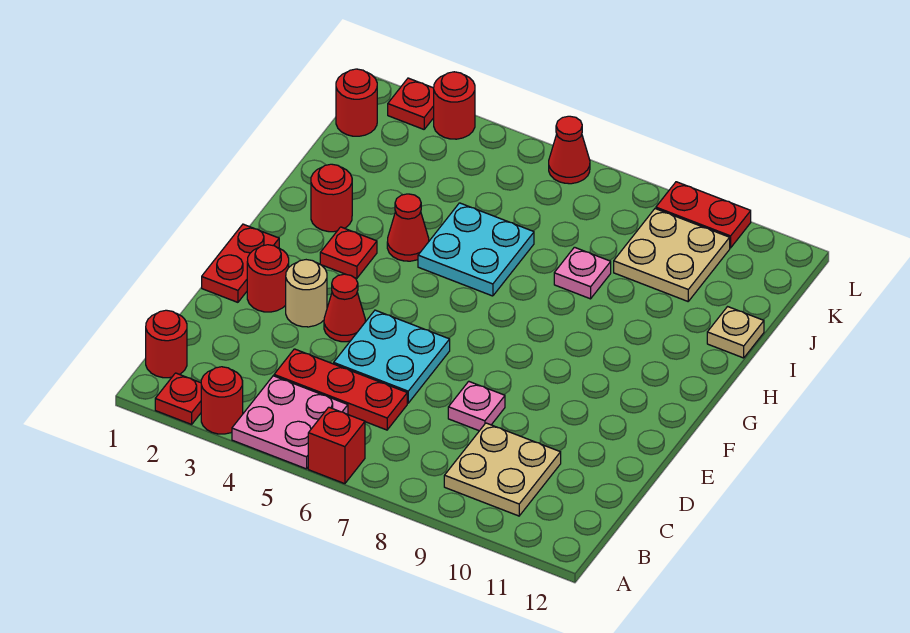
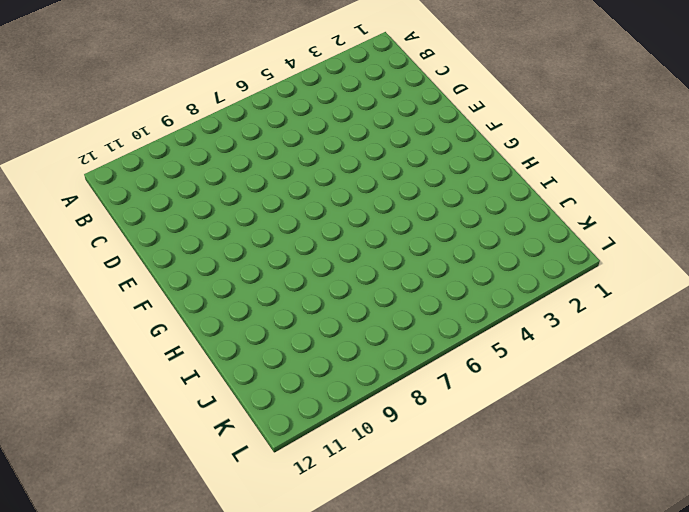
none -> red plate A2 level 1
none -> red round brick A3 level 1
none -> pink plate A4:B5 level 1

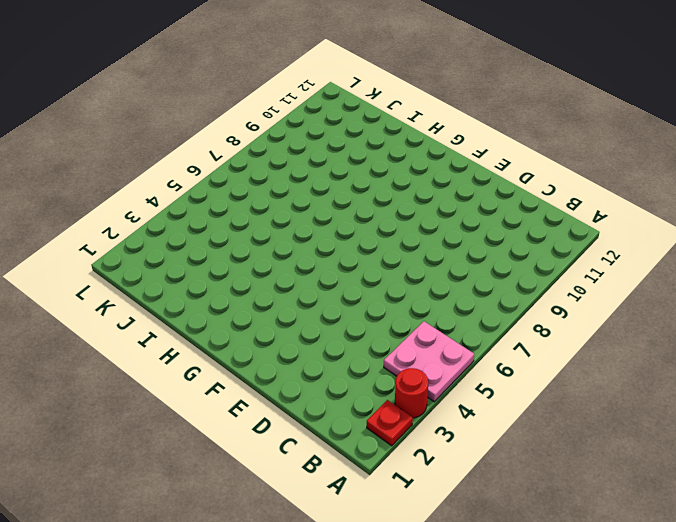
none -> red brick A6 level 1
none -> red round brick B1 level 1
none -> tan plate B9:C10 level 1

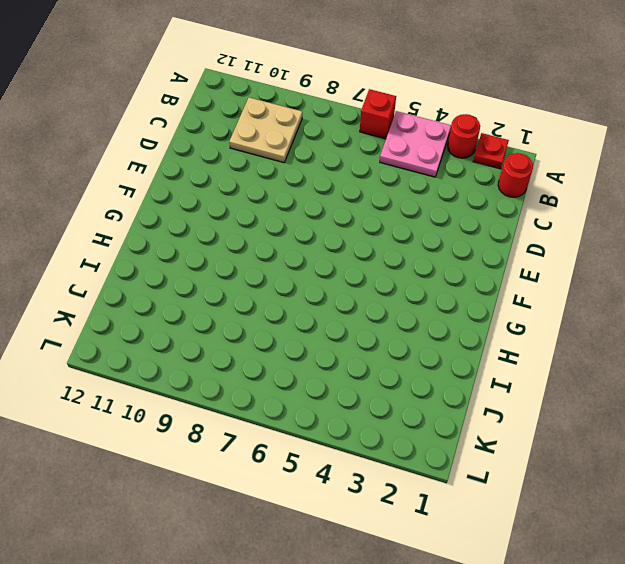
none -> red plate C4:C6 level 1
none -> cyan plate D5:E6 level 1
none -> pink plate D8 level 1

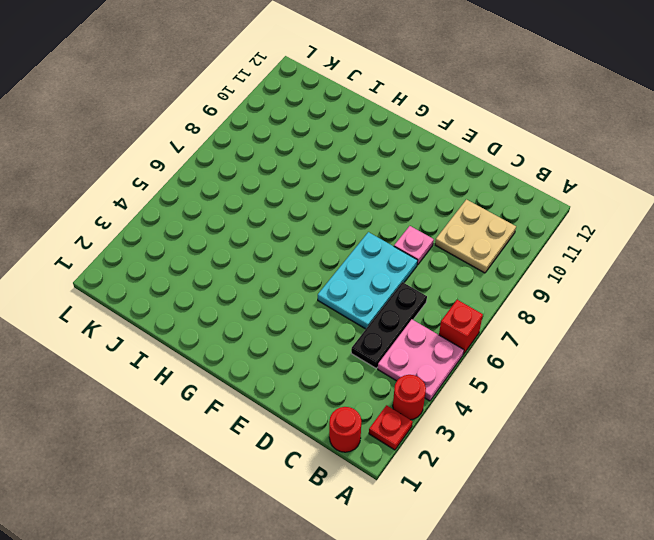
black plate C4:C6 level 1 -> red plate C4:C6 level 1
cyan plate D5:E7 level 1 -> cyan plate D5:E6 level 1
none -> red plate E1:F1 level 1
none -> red round brick E2 level 1
none -> tan round brick E3 level 1

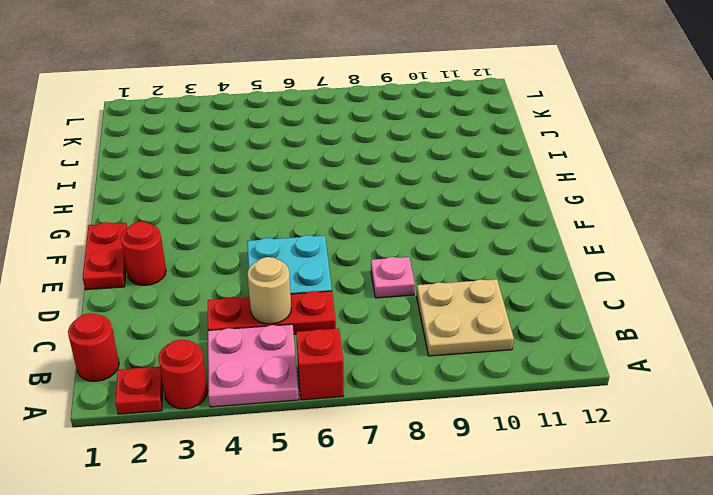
tan round brick C5 level 2 -> tan round brick E3 level 1
none -> red cone E4 level 1
none -> red plate G3 level 1
none -> red round brick H2 level 1

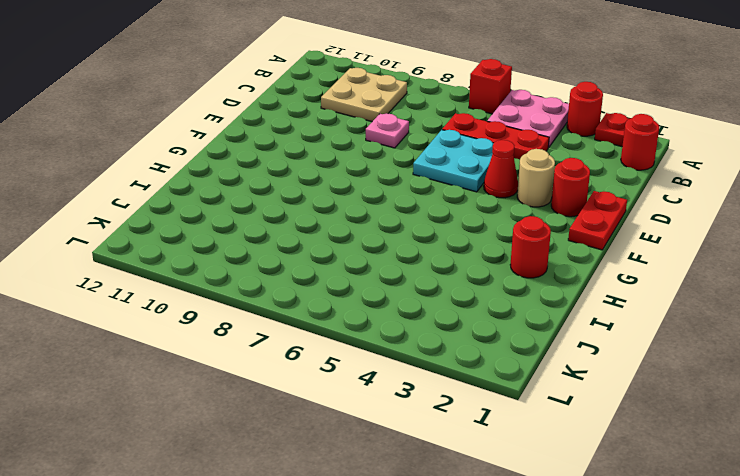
none -> red plate G3 level 1
none -> red cone H4 level 1
none -> cyan plate H5:I6 level 1

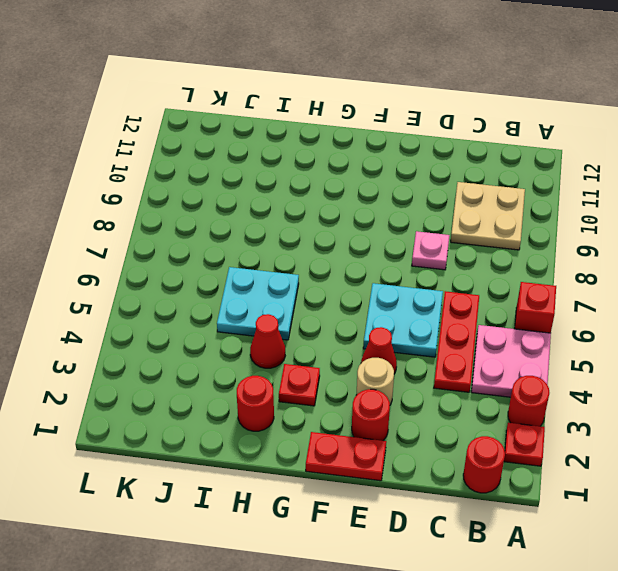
none -> pink plate I8 level 1
none -> tan plate I12 level 1
none -> tan plate J9:K10 level 1

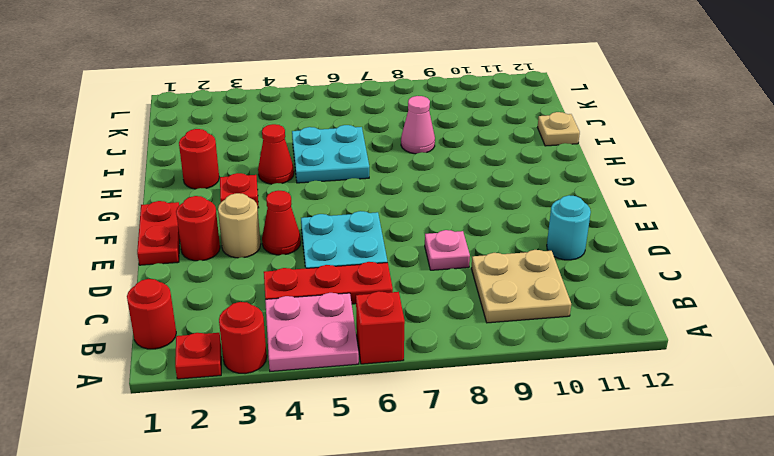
cyan round brick D11 level 1 -> none
pink cone I8 level 1 -> pink plate I8 level 1
none -> tan plate J9:K10 level 1
none -> red round brick K1 level 1
none -> red plate L2 level 1

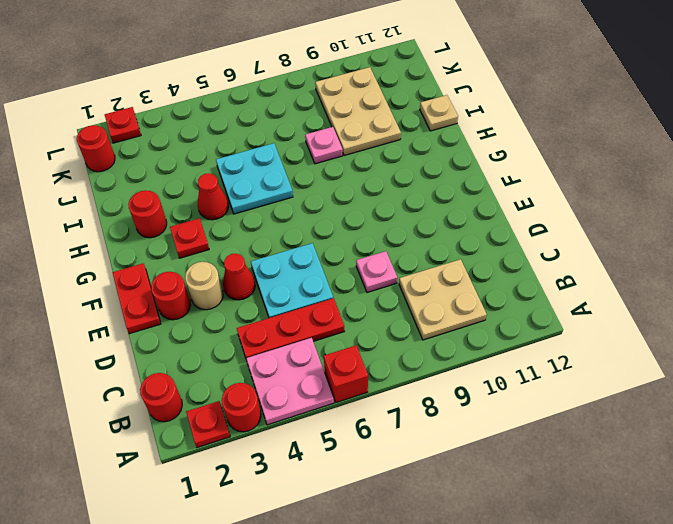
tan plate I9:K10 level 1 -> tan plate J9:K10 level 1
none -> red round brick L3 level 1
none -> red cone L6 level 1
none -> red plate L9:L10 level 1

